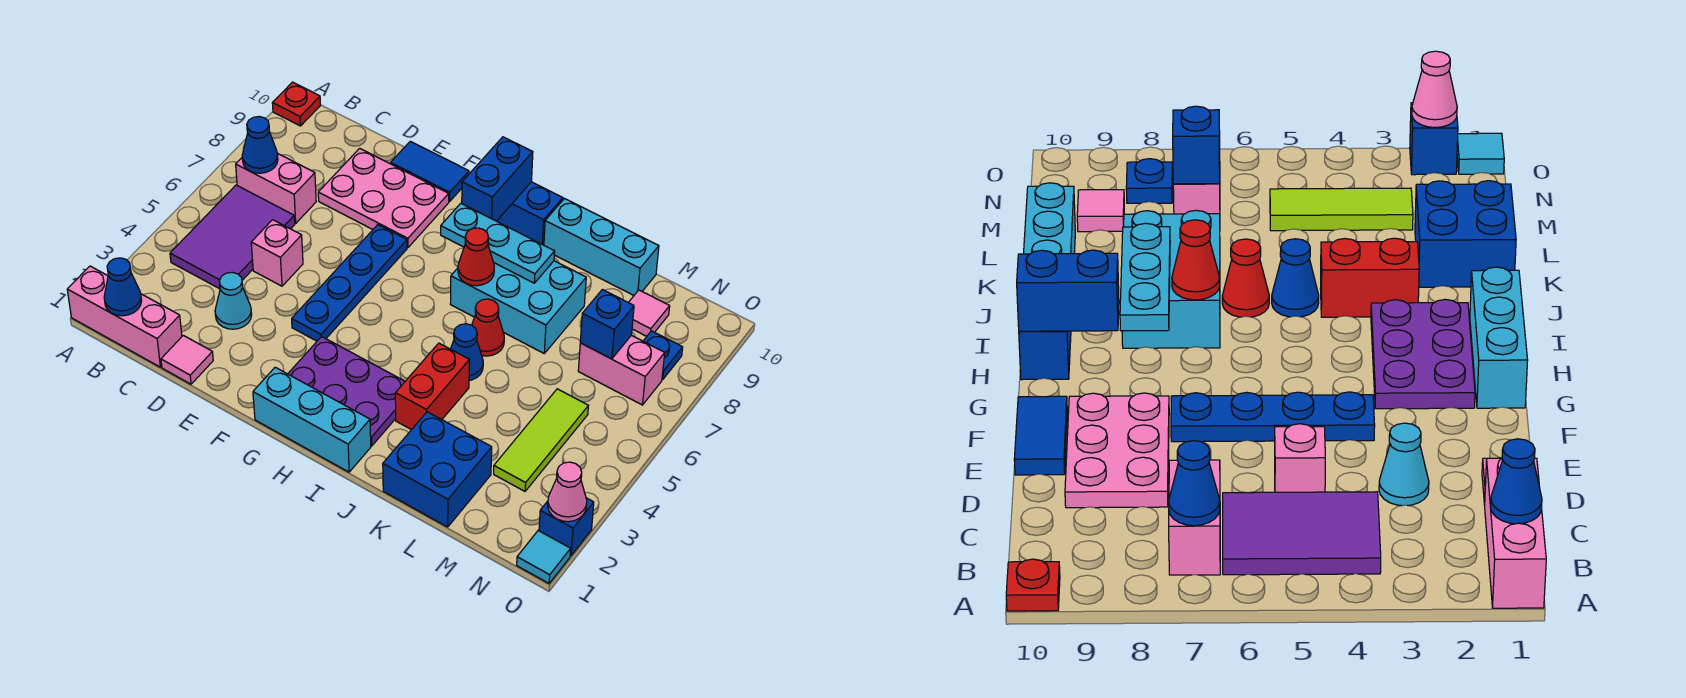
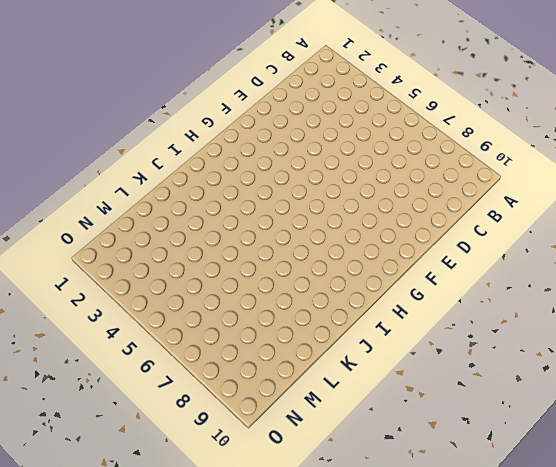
none -> pink brick A1:C1 level 1
none -> red plate A10 level 1
none -> purple tile B4:C6 level 1
none -> pink brick B7:C7 level 1

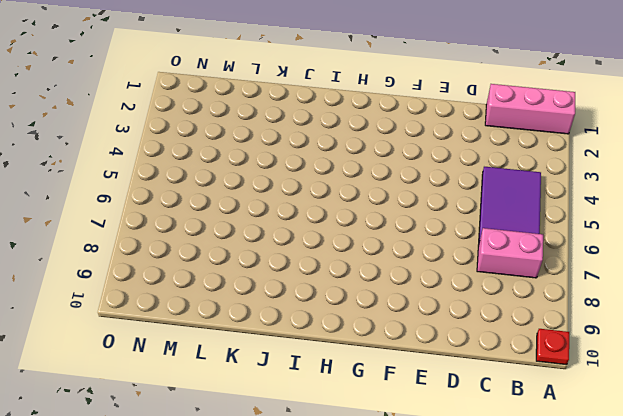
none -> pink tile D1 level 1
none -> cyan cone D3 level 1
none -> pink brick D5 level 1
none -> pink plate D8:F9 level 1

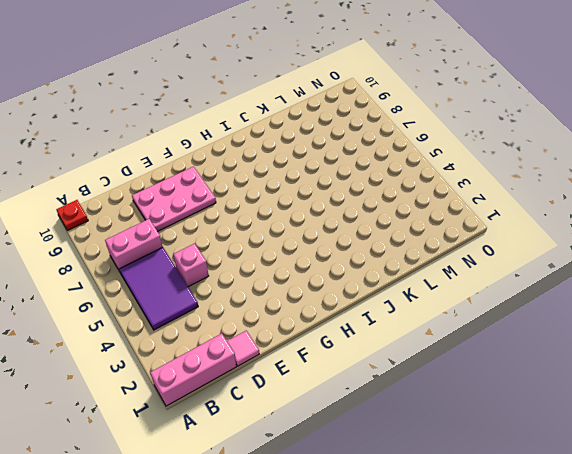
none -> cyan cone D3 level 1
none -> blue tile E10:F10 level 1
none -> blue plate F4:F7 level 1
none -> cyan brick G1:I1 level 1

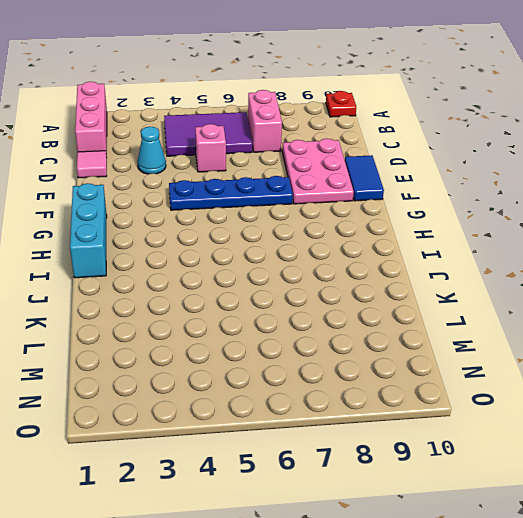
none -> purple plate G2:I3 level 1
none -> blue brick H10:I10 level 1
none -> cyan brick I7:K8 level 1
none -> red brick J3:J4 level 1

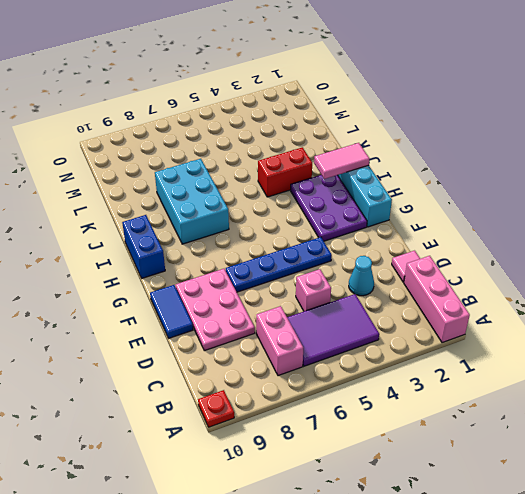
pink tile I1:I2 level 2 -> none
none -> blue cone J5 level 1
none -> red cone J6 level 1
none -> cyan brick J10:L10 level 1
none -> blue brick K1:L2 level 1

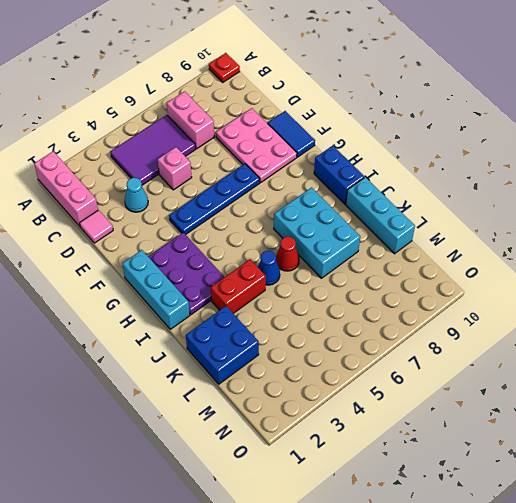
none -> lime tile M3:M5 level 1
none -> pink brick M7:N7 level 1
none -> pink tile M9 level 1
none -> blue plate N8 level 1

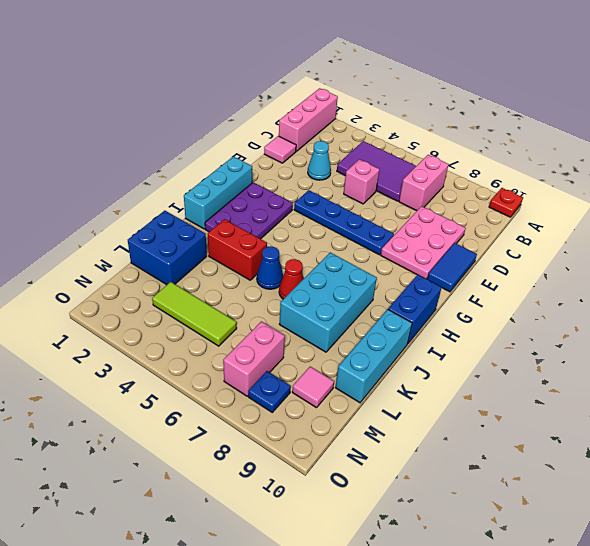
none -> cyan tile O1 level 1
none -> blue brick O2 level 1
none -> blue cone B1 level 2
none -> blue cone B7 level 2

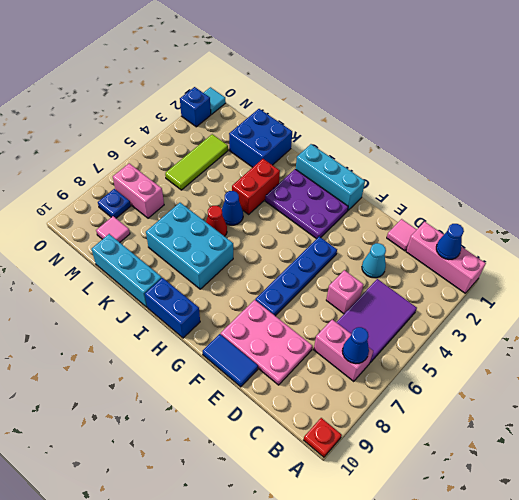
none -> cyan plate H8:J8 level 2
none -> blue brick H9:H10 level 2
none -> red cone I7 level 2
none -> blue brick M7 level 2

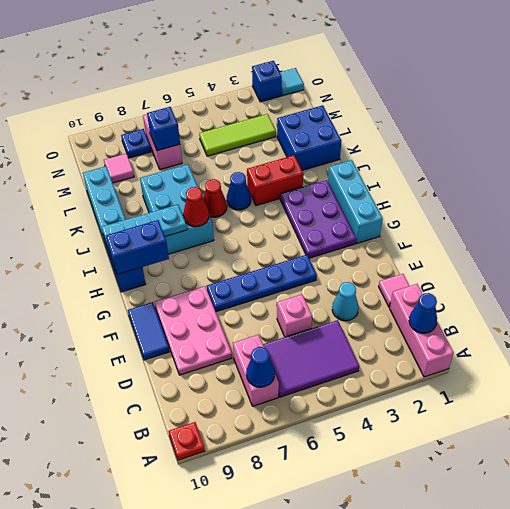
cyan plate I8:I10 level 2 -> cyan plate H8:J8 level 2
none -> pink cone O2 level 2

